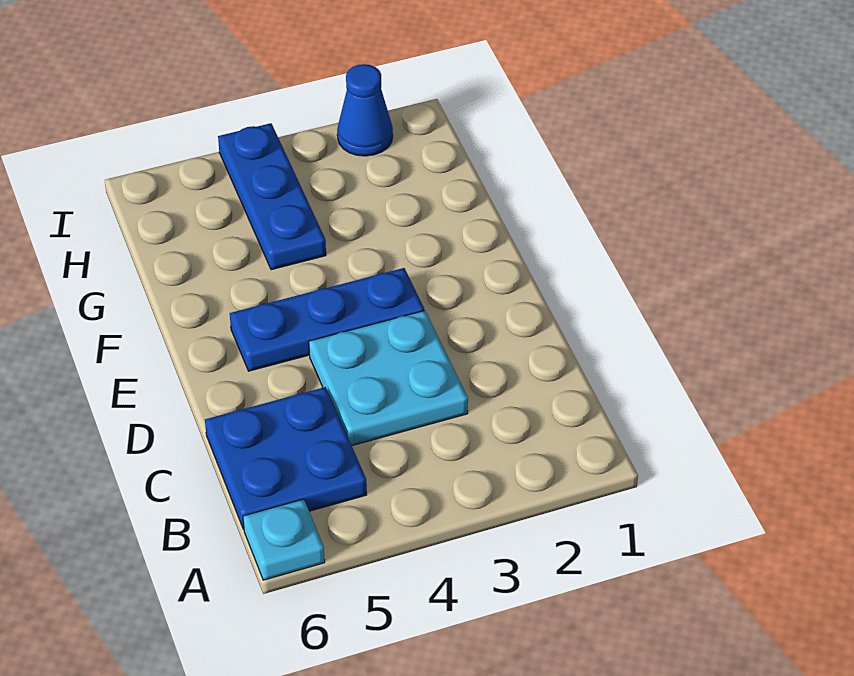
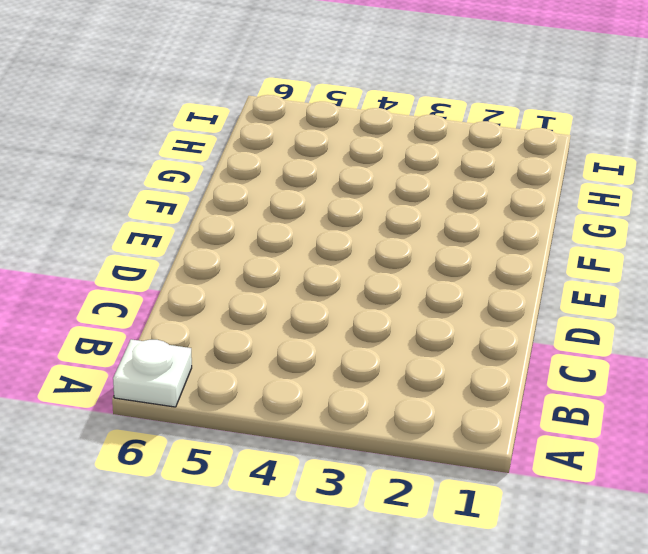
white plate A6 level 1 -> cyan plate A6 level 1
none -> blue plate B5:C6 level 1
none -> cyan plate C3:D4 level 1

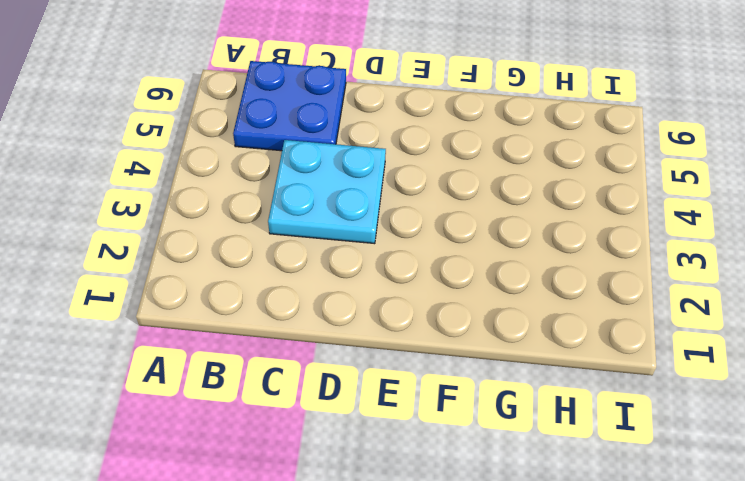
none -> cyan plate A6 level 1
none -> blue plate E3:E5 level 1

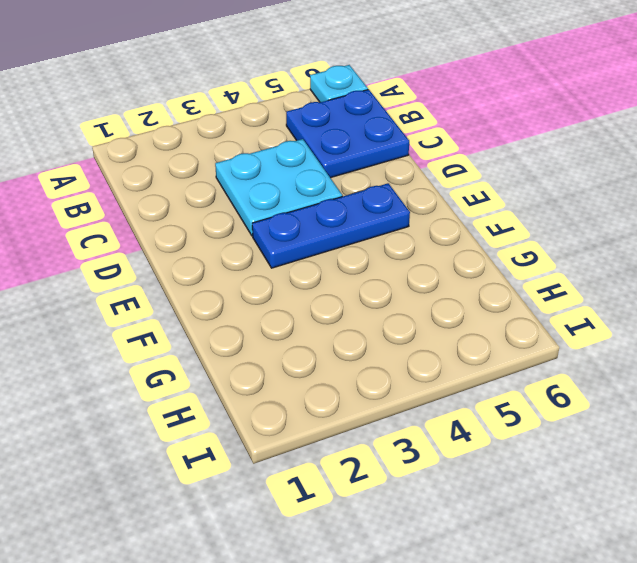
none -> blue plate G4:I4 level 1
none -> blue cone I2 level 1

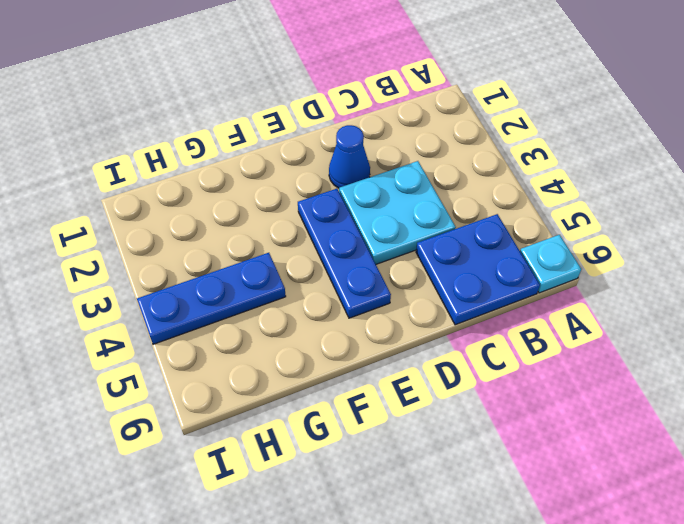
blue cone D2 level 1 -> blue cone I2 level 1

